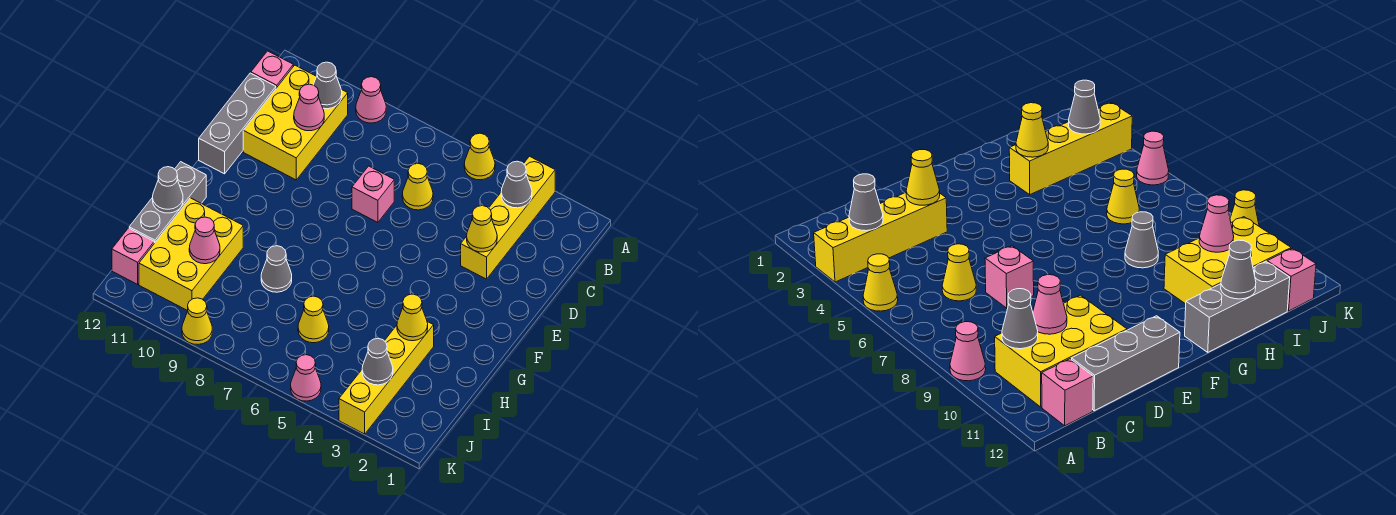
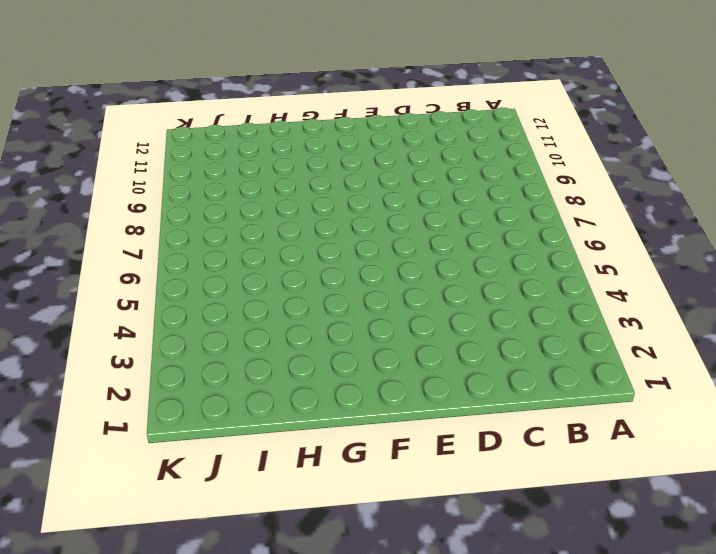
none -> yellow brick A3:D3 level 1
none -> yellow cone A5 level 1
none -> pink cone A9 level 1

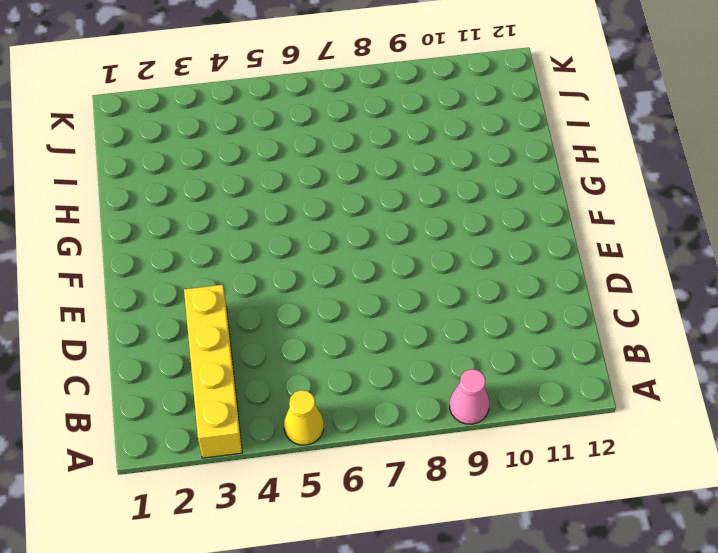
none -> yellow brick B10:D11 level 1
none -> pink brick B12 level 1
none -> yellow cone C6 level 1

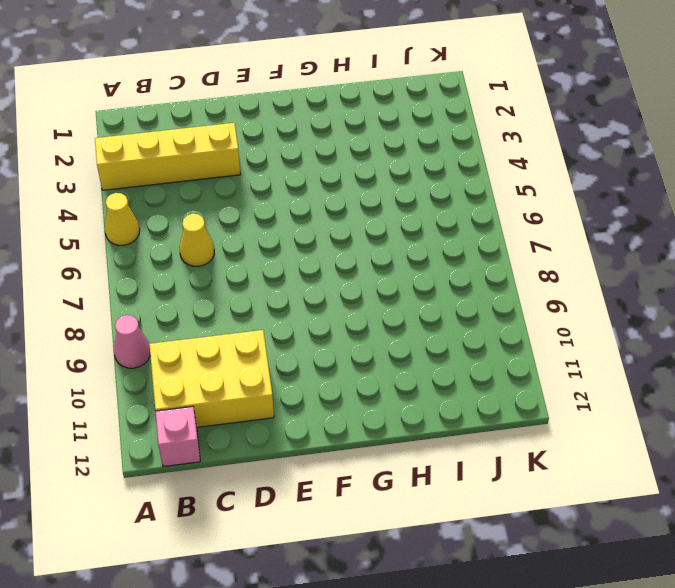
none -> grey brick C12:E12 level 1
none -> pink brick D7 level 1
none -> grey brick G12:I12 level 1

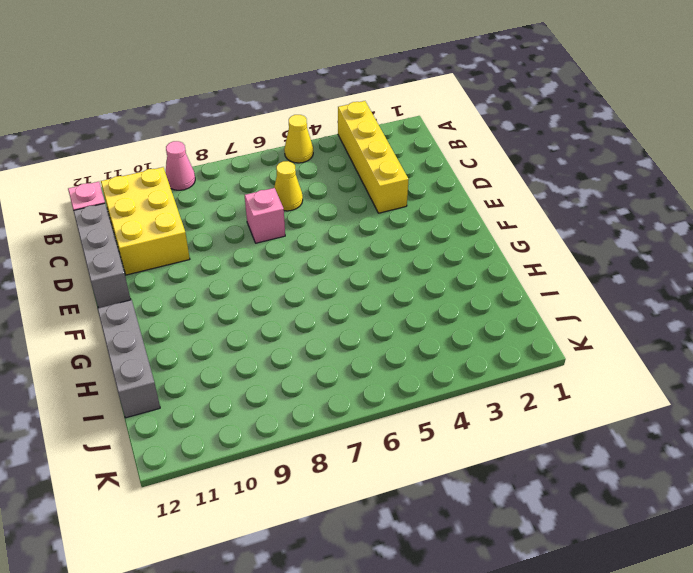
none -> yellow brick H3:K3 level 1
none -> grey cone H8 level 1
none -> yellow brick H10:J11 level 1

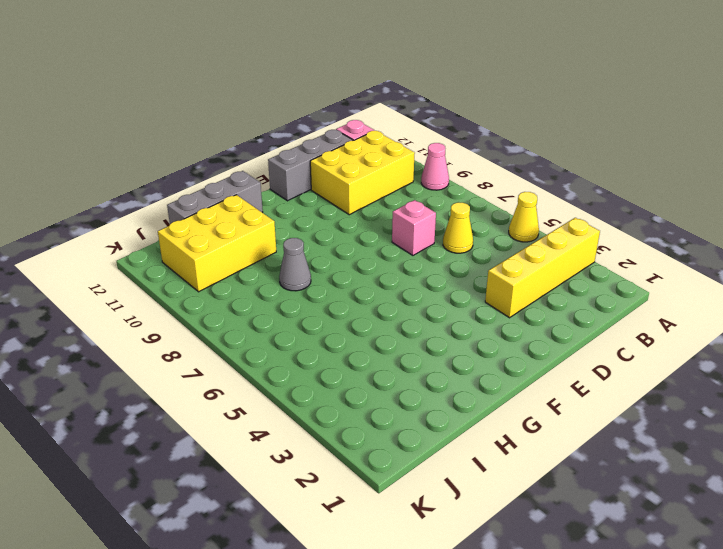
none -> yellow brick H3:K3 level 1
none -> yellow cone I6 level 1
none -> pink brick J12 level 1

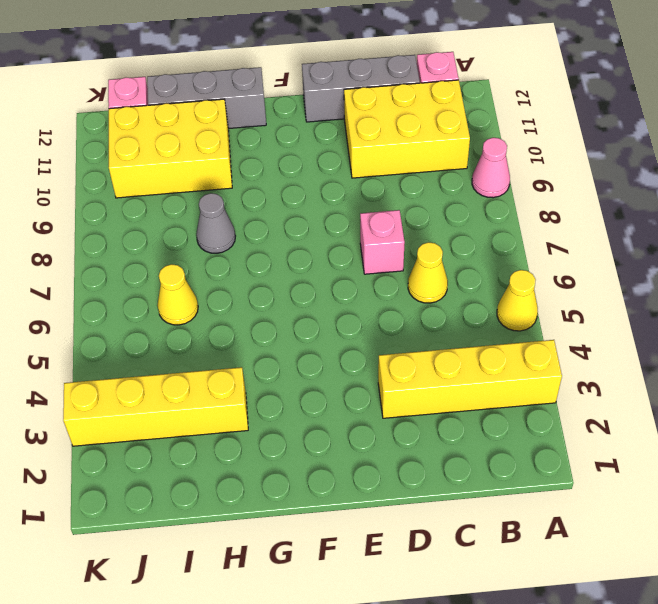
none -> pink cone K5 level 1
none -> yellow cone K9 level 1
none -> grey cone B3 level 2

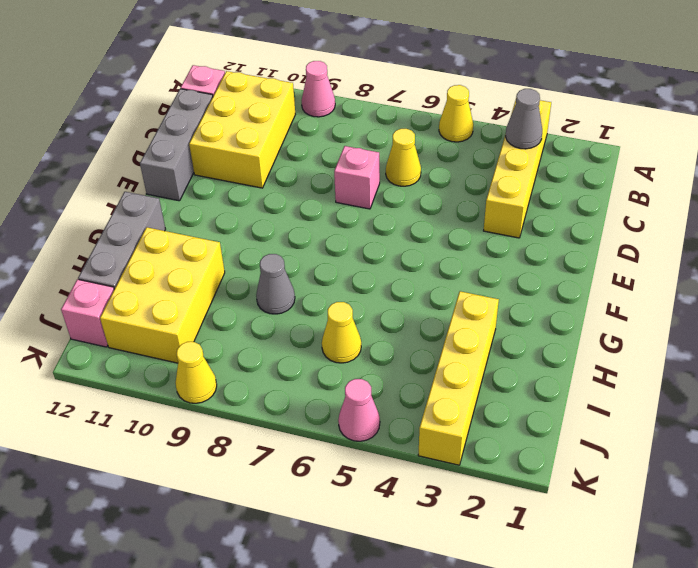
none -> grey cone B10 level 2
none -> pink cone C10 level 2
none -> yellow cone D3 level 2

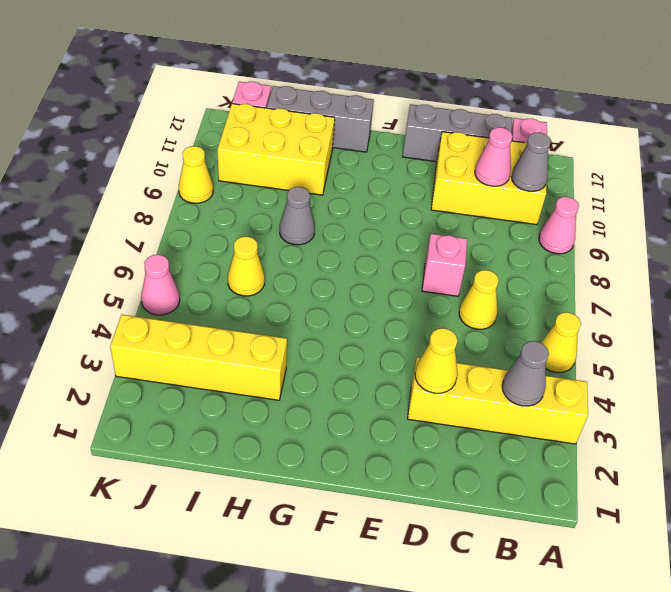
none -> yellow cone H3 level 2
none -> grey cone H12 level 2
none -> pink cone I10 level 2

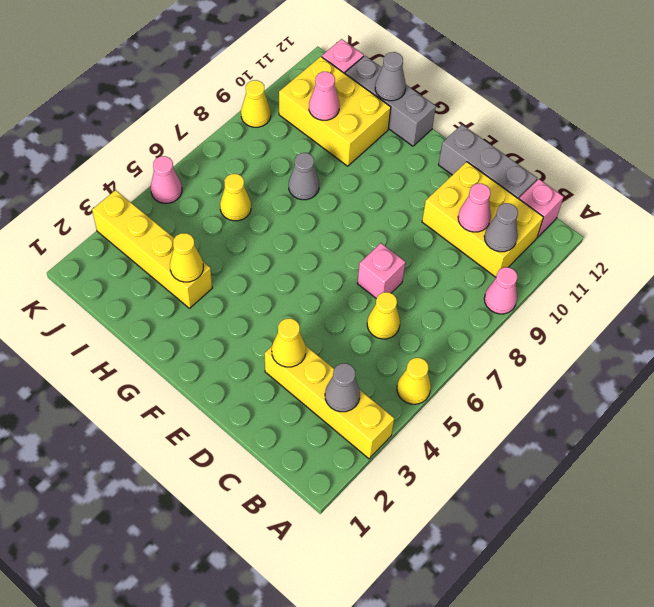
none -> grey cone J3 level 2

